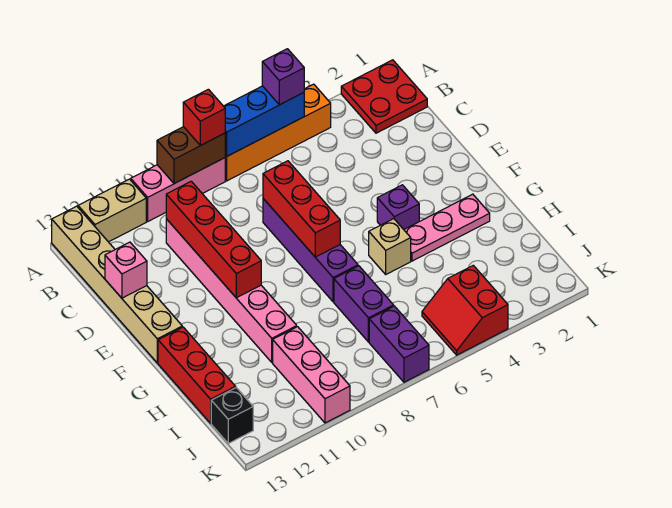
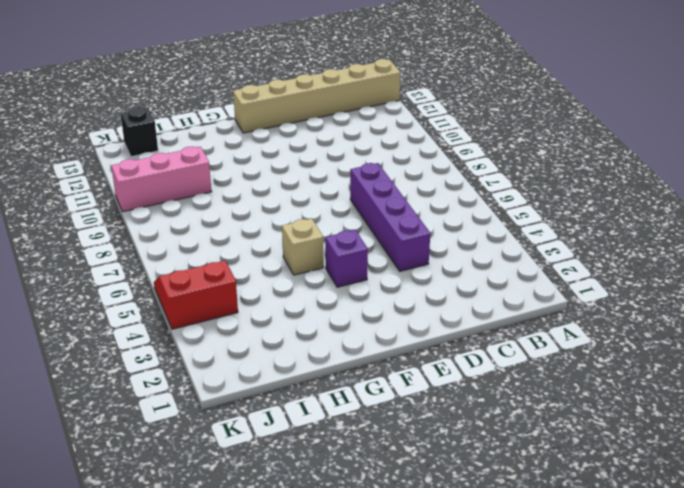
purple brick D4:D7 level 1 -> purple brick D7:G7 level 1
none -> red plate A1:B2 level 1
none -> orange brick A4:A7 level 1
none -> pink brick A8:A10 level 1

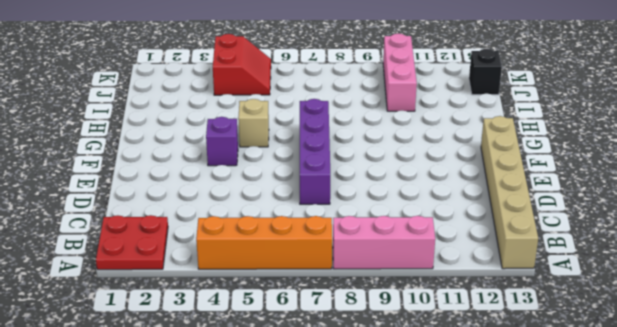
none -> tan brick A11:A12 level 1
none -> pink brick C10:H10 level 1
none -> pink plate G2:G4 level 1

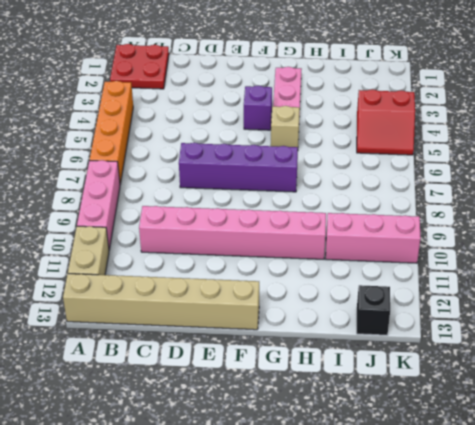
none -> red brick G13:I13 level 1
none -> purple brick H7:I7 level 1
none -> purple brick J7:K7 level 1

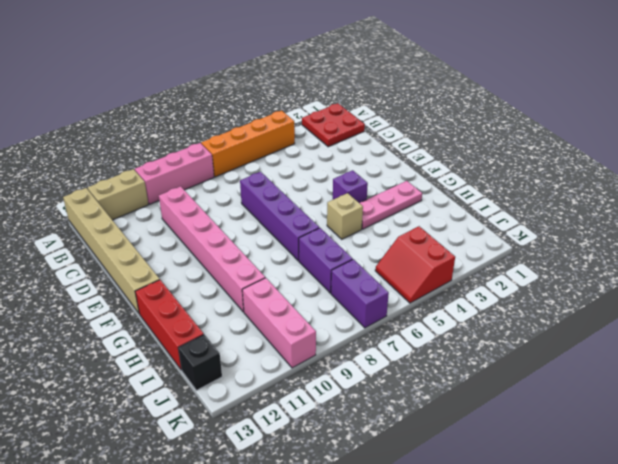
none -> blue brick A5:A7 level 2
none -> brown brick A8:A9 level 2
none -> red brick C10:F10 level 2

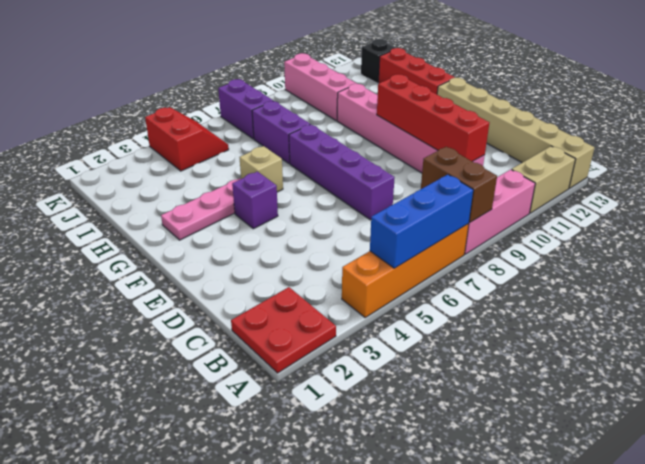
brown brick A8:B8 level 2 -> brown brick A8:A9 level 2
none -> red brick D7:F7 level 2
none -> pink brick D13 level 2
none -> purple brick A5 level 3

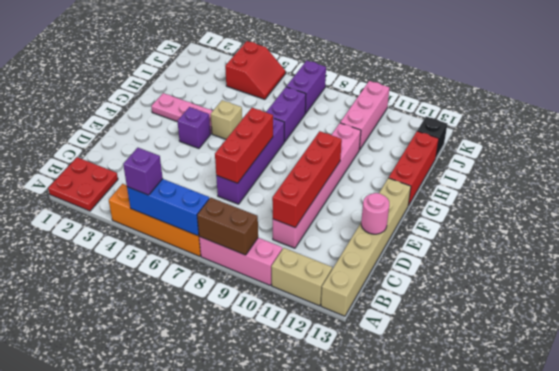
pink round brick D13 level 2 -> pink brick D13 level 2
none -> red brick A8 level 3

